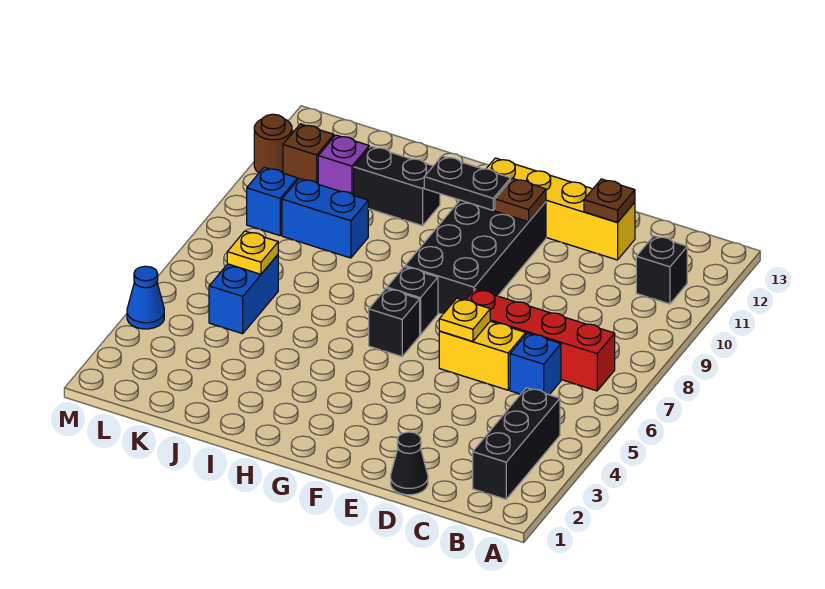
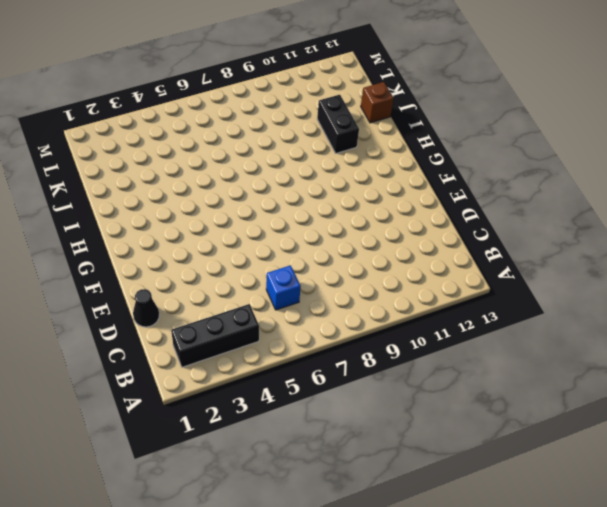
brown brick J13 level 1 -> brown brick L11 level 1
none -> red brick B7:E7 level 1
none -> black brick B11 level 1
none -> yellow brick D6:E6 level 1

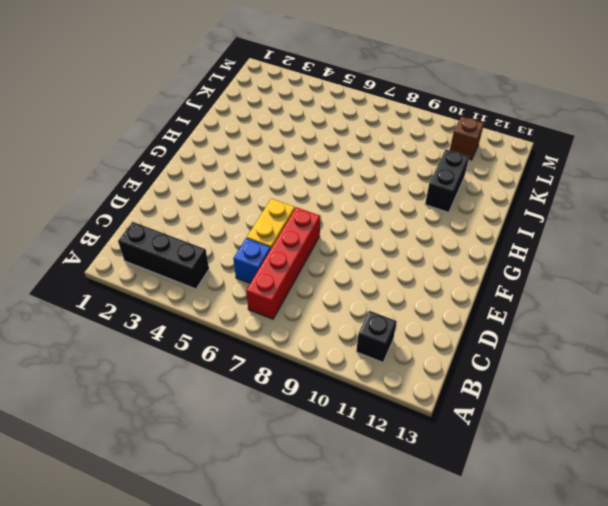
none -> black cone D1 level 1
none -> yellow brick D12:G12 level 1
none -> black brick F8:G11 level 1

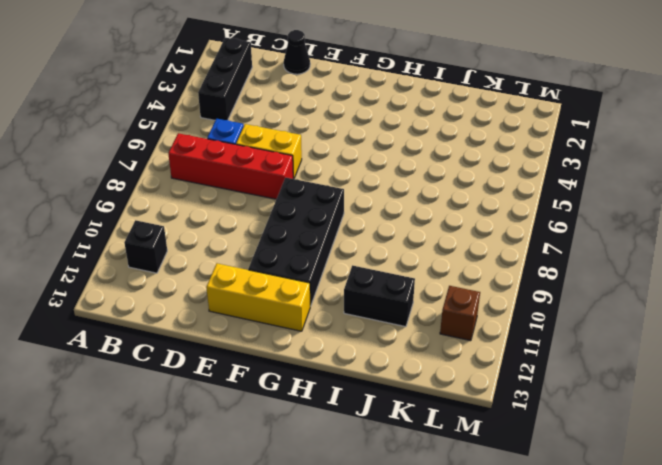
yellow brick E12:G12 level 1 -> yellow brick D12:G12 level 1
none -> black brick G6 level 1
none -> black brick G7 level 1
none -> blue brick J9:K9 level 1

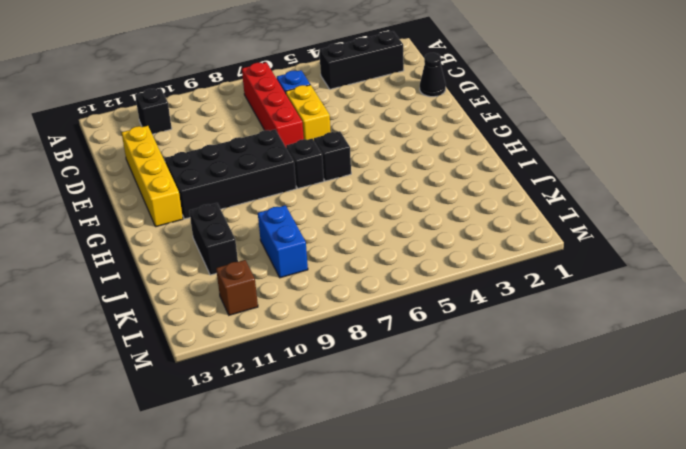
none -> blue brick K5:K6 level 1
none -> purple brick K11 level 1
none -> blue brick L9 level 1

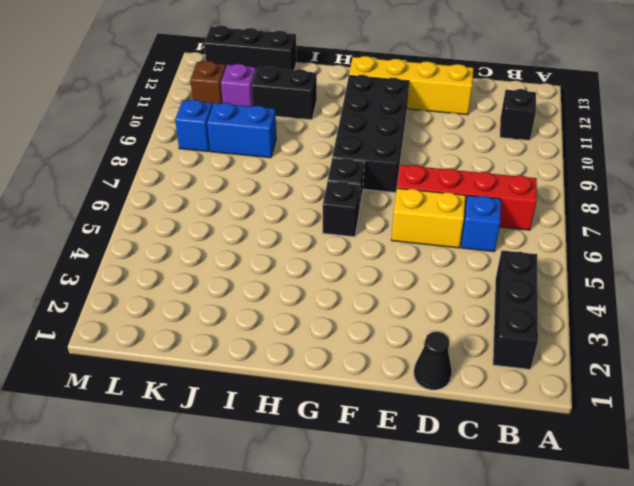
black brick J13:L13 level 1 -> none
none -> blue brick K5:K6 level 1
none -> blue cone M4 level 1
none -> brown round brick M11 level 1

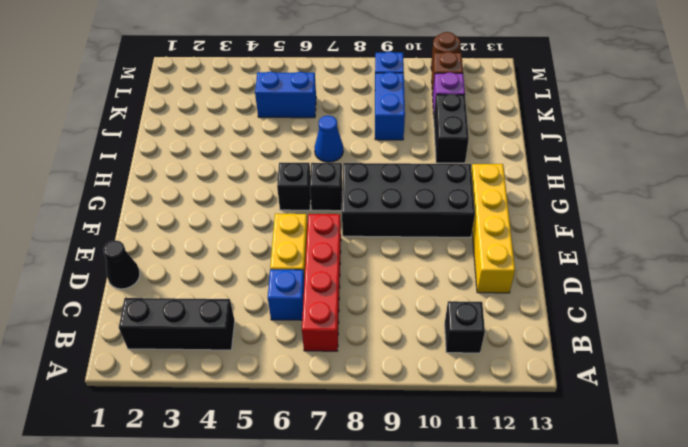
blue cone I7 level 1 -> blue cone M4 level 1
none -> brown plate D12 level 2
none -> yellow plate E6 level 2
none -> brown plate F11 level 2

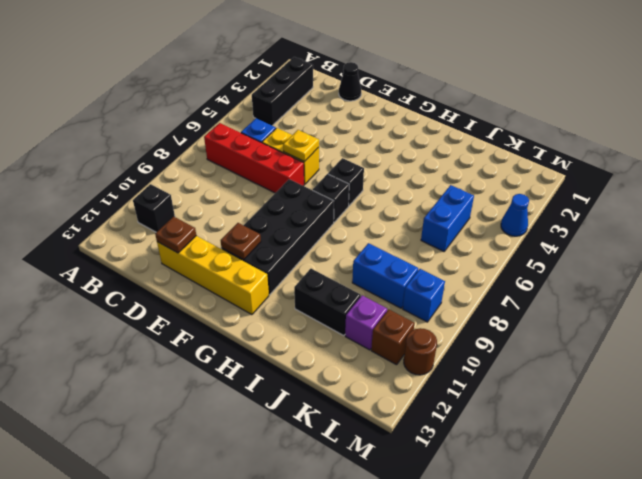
none -> black plate G11:H11 level 2
none -> yellow plate K6 level 2

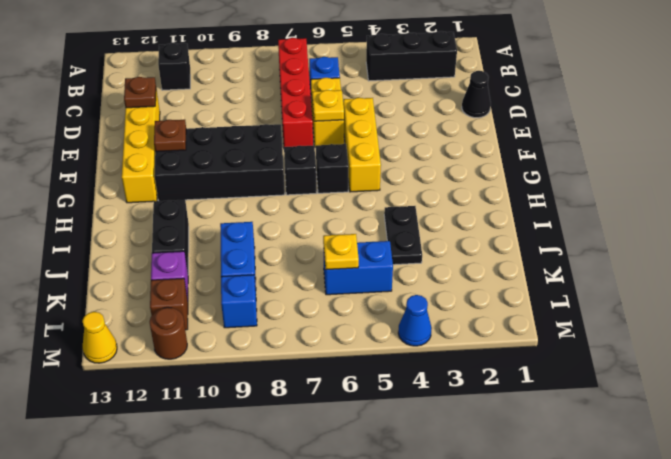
yellow brick E5:G5 level 1 -> none
black plate I4:J4 level 1 -> black plate G11:H11 level 2
yellow cone M13 level 1 -> none

